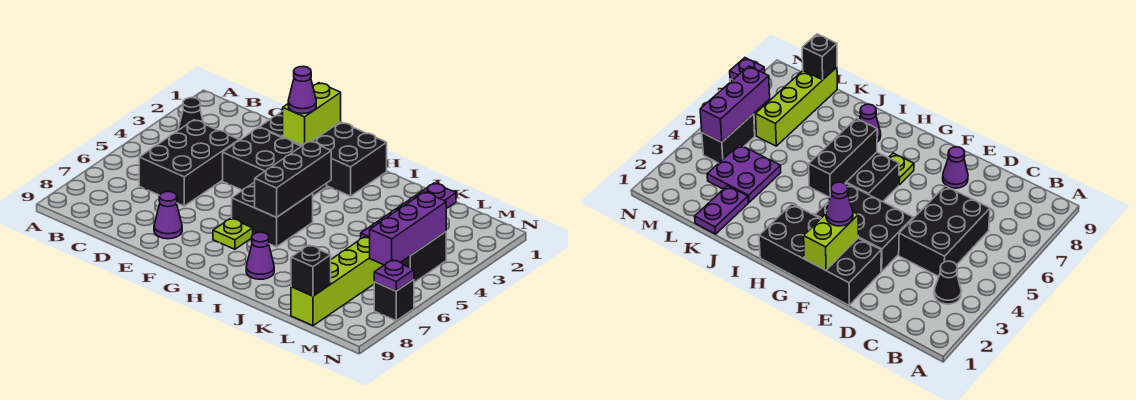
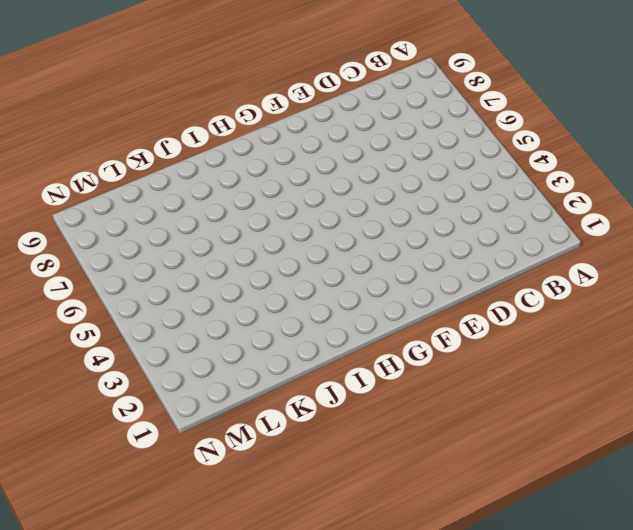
none -> black cone B3 level 1
none -> black brick C4:D6 level 1
none -> black brick E1:H2 level 1

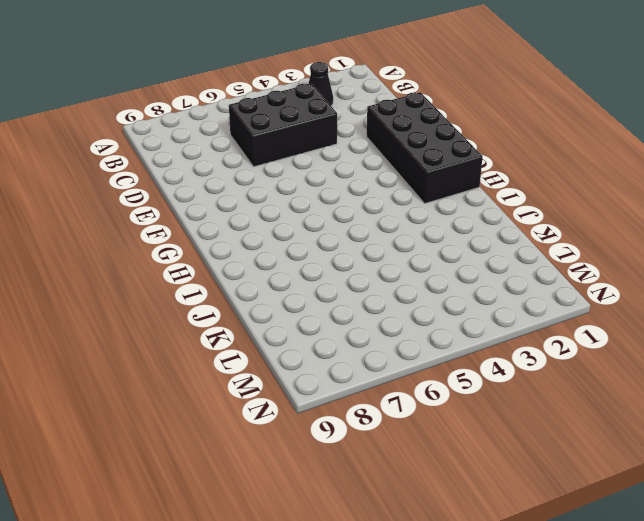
none -> black brick E3:G4 level 1
none -> purple cone E8 level 1
none -> black brick G5:H6 level 1

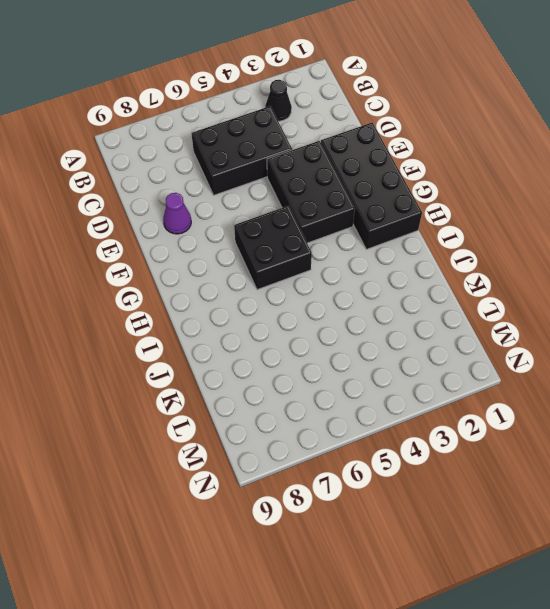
none -> lime plate G7 level 1
none -> purple cone I8 level 1
none -> purple plate K1:K2 level 1

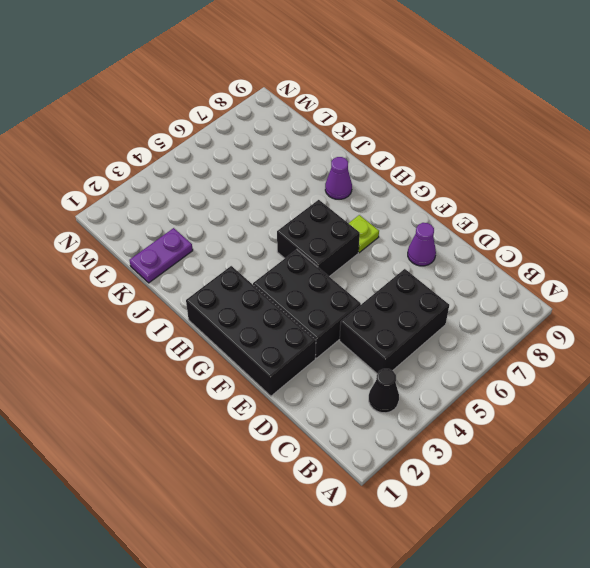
none -> purple plate K3:L4 level 1
none -> lime brick L6:L9 level 1
none -> black brick M4:M5 level 1

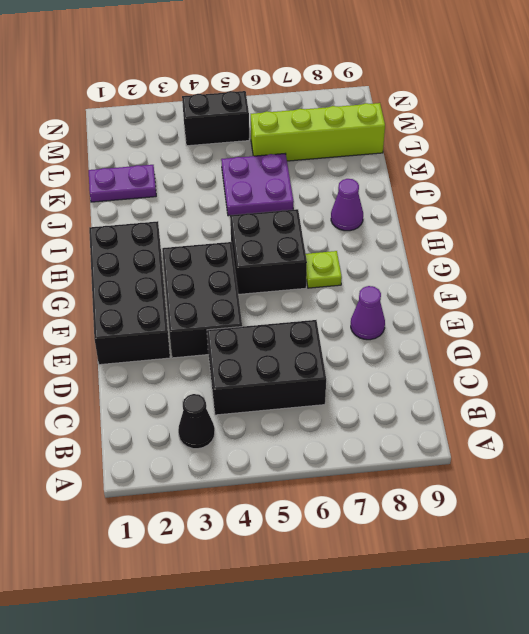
purple plate J5:K6 level 1 -> purple plate K3:L4 level 1
none -> black brick N7 level 1
none -> lime brick F1:F2 level 2
none -> black brick H4:H6 level 2

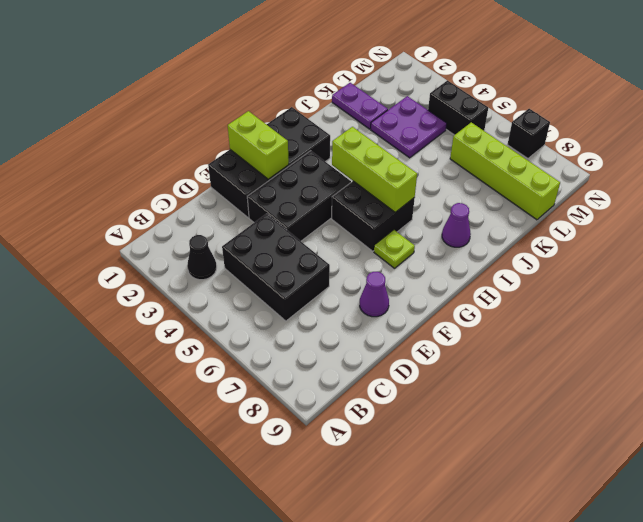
lime brick H4:H6 level 2 -> black brick H4:H6 level 2
none -> black brick L9 level 2
none -> purple brick M4:M6 level 2
none -> purple plate N7 level 2

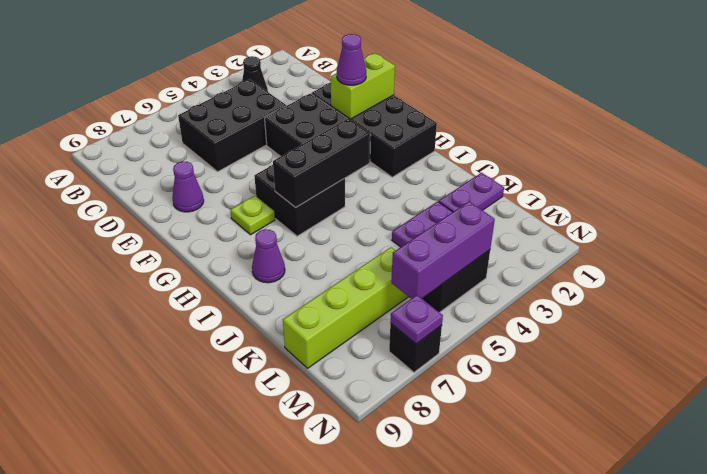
none -> black brick L9 level 2

